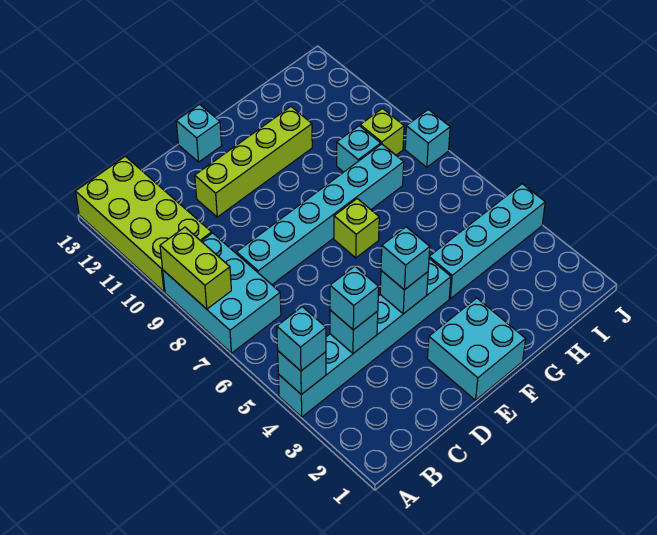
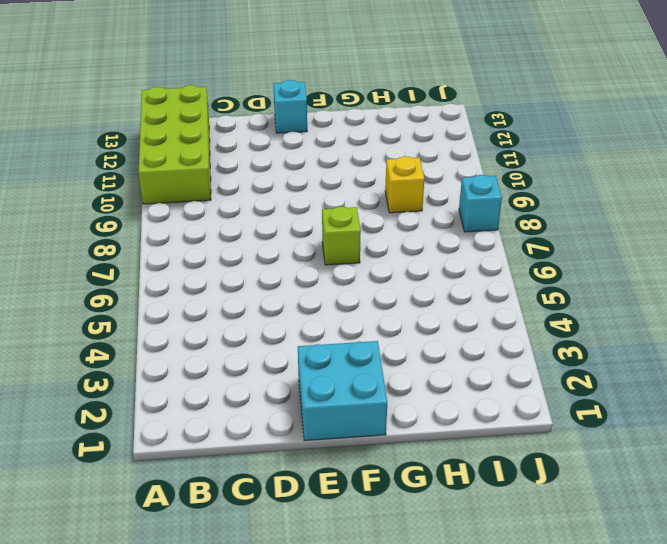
yellow brick H9 level 1 -> cyan brick H9 level 1
none -> cyan brick A4:F4 level 1
none -> cyan brick A7:B9 level 1
none -> cyan brick C8:H8 level 1

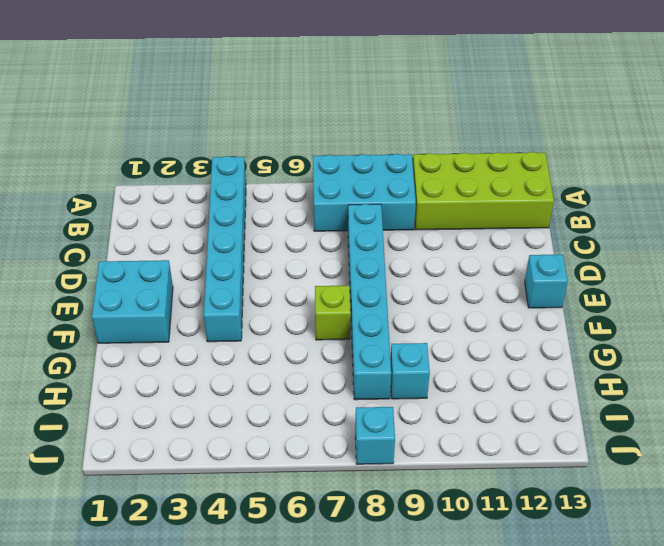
none -> lime brick D11:G11 level 1
none -> cyan brick G4:J4 level 1
none -> lime brick I9 level 1

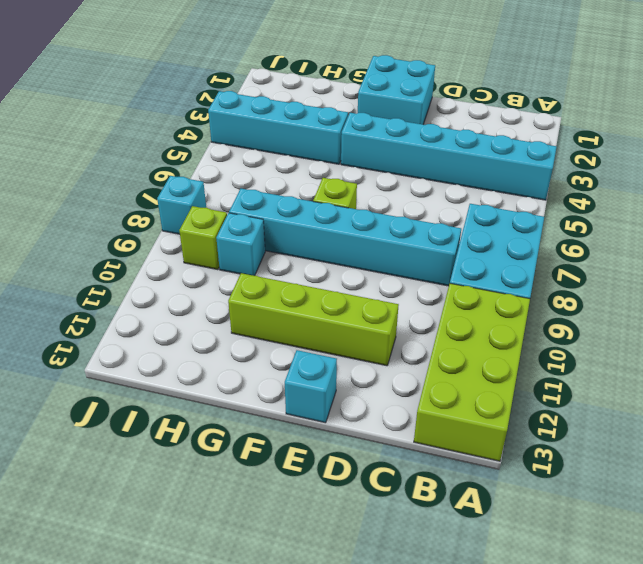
none -> cyan brick A4 level 2
none -> lime brick A8:A9 level 2
none -> cyan brick C4 level 2

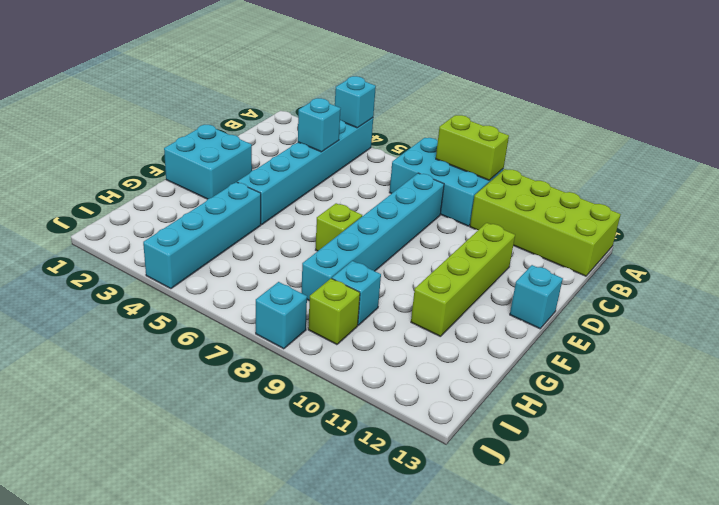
none -> cyan brick E4 level 2
none -> cyan brick A4 level 3
none -> cyan brick C4 level 3

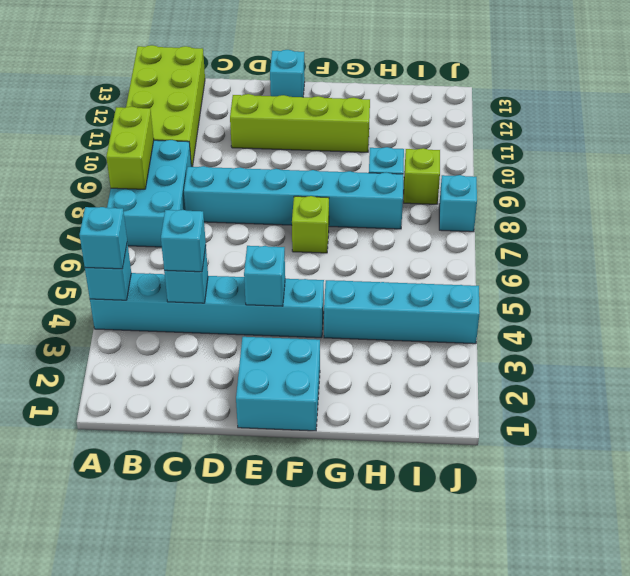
none -> cyan brick E4 level 3

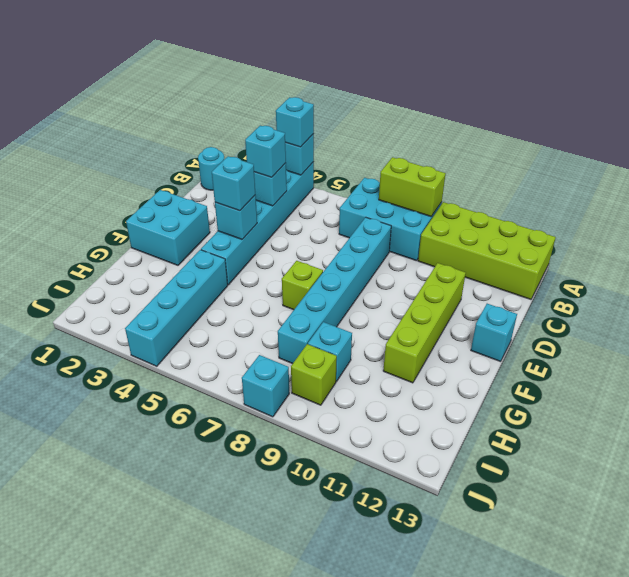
cyan round brick B1 level 1 -> none

